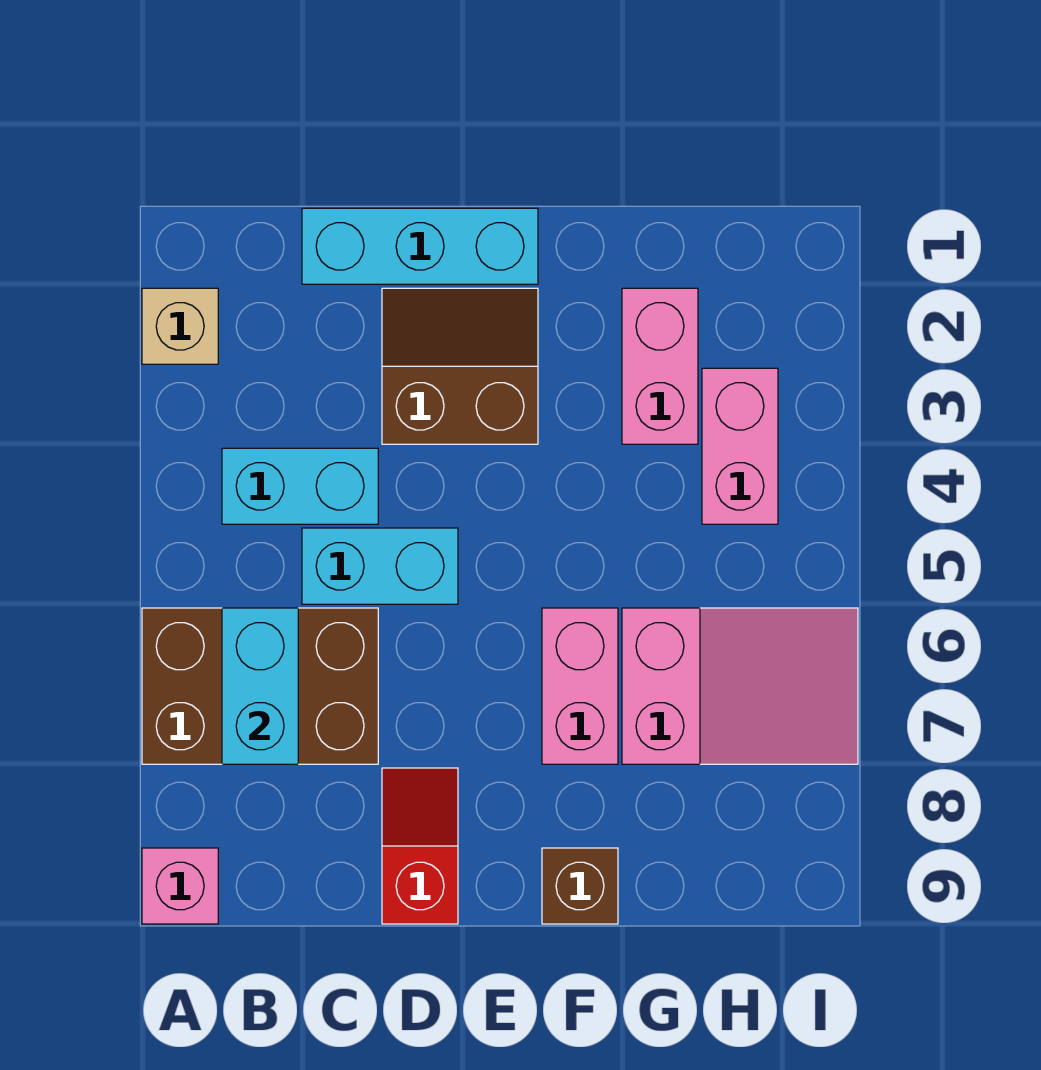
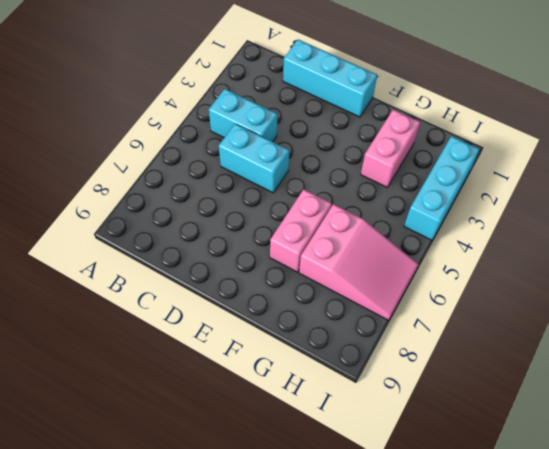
cyan brick I2:I4 level 1 -> none
none -> tan brick A2 level 1
none -> brown brick A6:C7 level 1
none -> pink brick A9 level 1

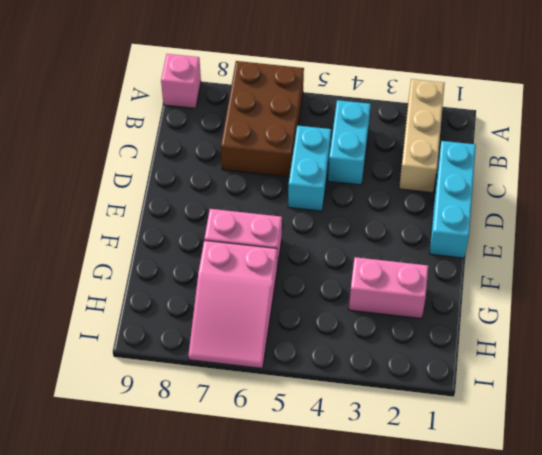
tan brick A2:C2 level 1 -> tan brick A2 level 1
none -> brown slope D2:E3 level 1 top 3
none -> red slope D8:D9 level 1 top 9
none -> brown brick F9 level 1

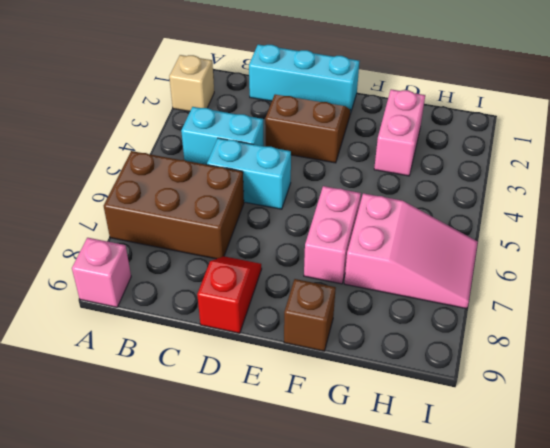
none -> pink brick H3:H4 level 1
none -> cyan brick B6:B7 level 2

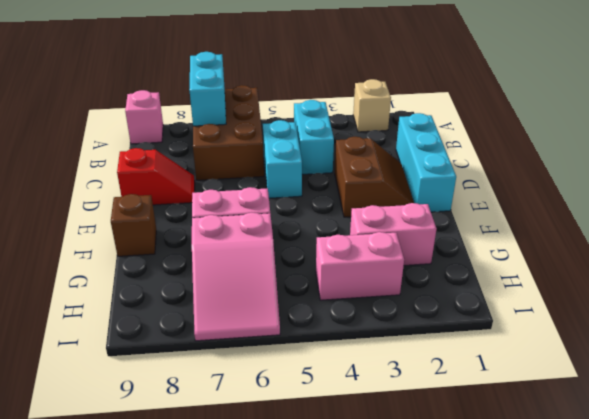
cyan brick A7:B7 level 2 -> cyan brick B6:B7 level 2

